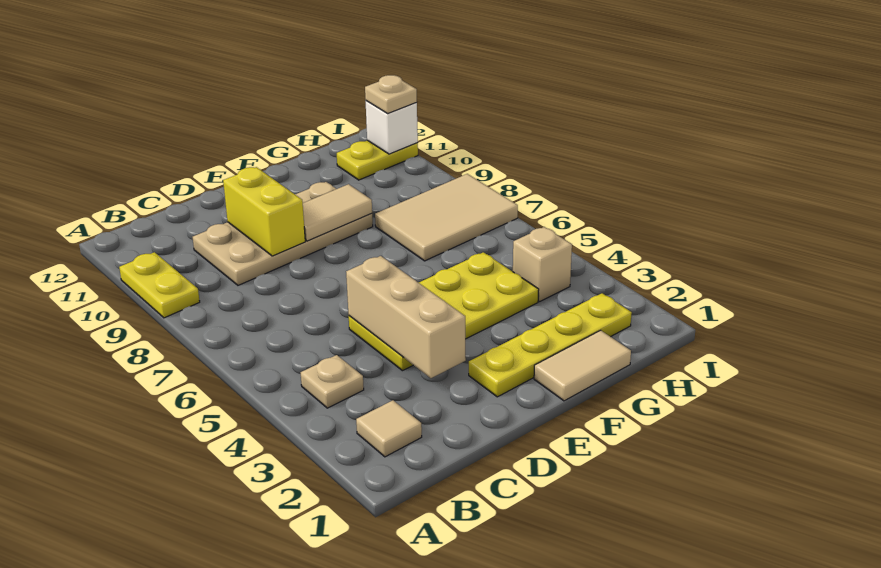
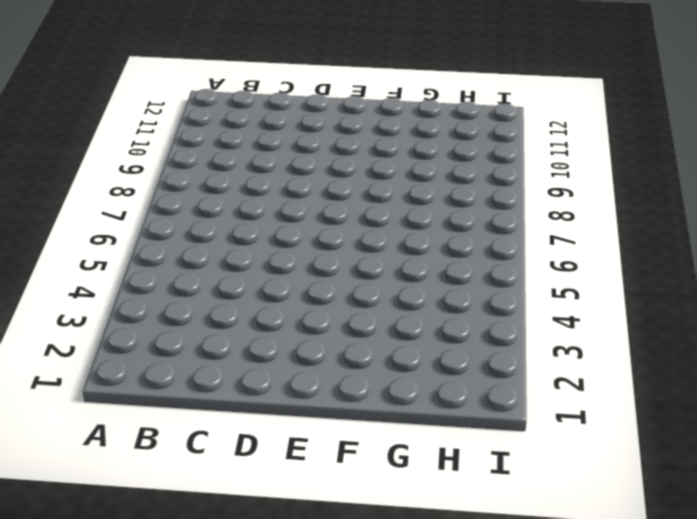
none -> yellow plate A9:A10 level 1
none -> tan tile B2 level 1
none -> tan plate B4 level 1

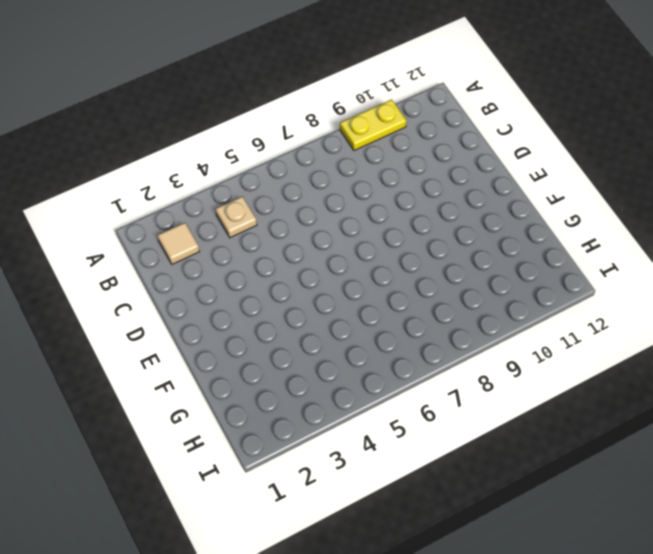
none -> tan plate C9:F10 level 1
none -> yellow plate D4:G5 level 1
none -> yellow plate E2:H2 level 1

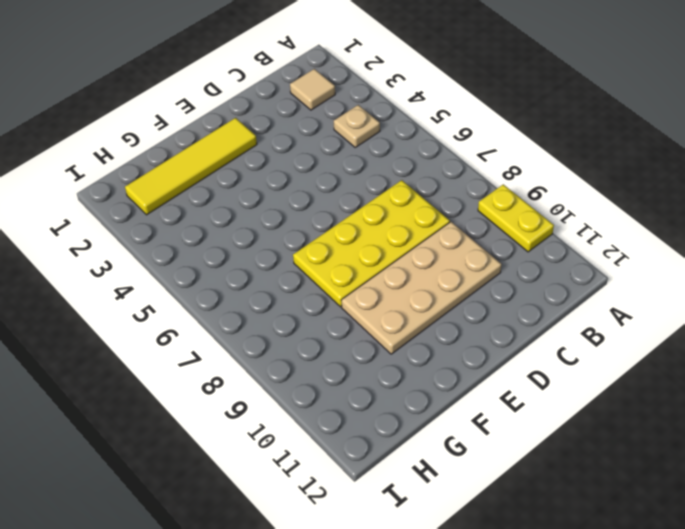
yellow plate C7:F8 level 1 -> yellow plate D4:G5 level 1
yellow tile E2:H2 level 1 -> yellow plate E2:H2 level 1
none -> tan tile F1:G1 level 1
none -> tan tile G7:I8 level 1
none -> tan brick H4 level 1

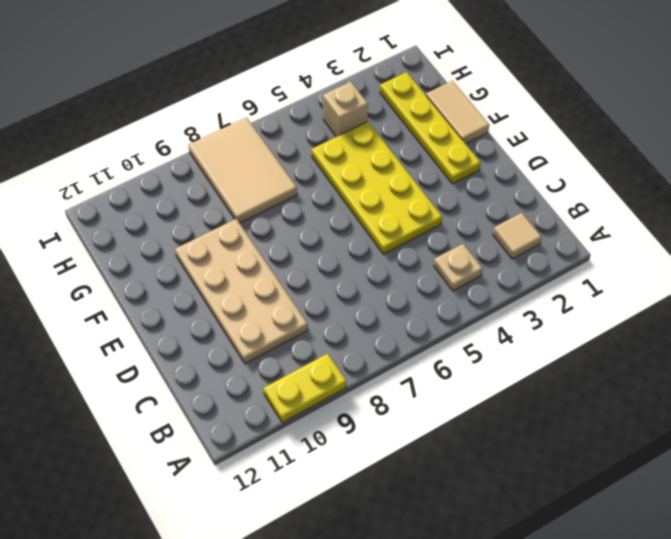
none -> yellow plate H11:I11 level 1
none -> tan brick D3:D5 level 2
none -> yellow brick D9:D10 level 2

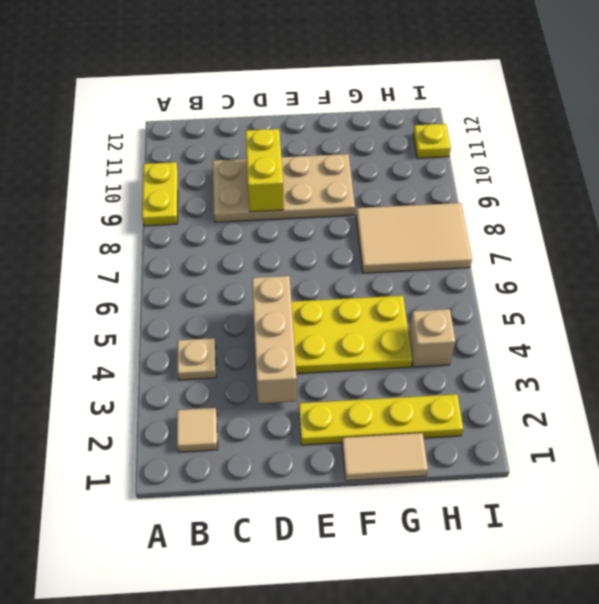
yellow plate I11 level 1 -> yellow plate H11:I11 level 1
none -> tan tile E9:F9 level 2
none -> white brick I11 level 2
none -> tan plate I11 level 3

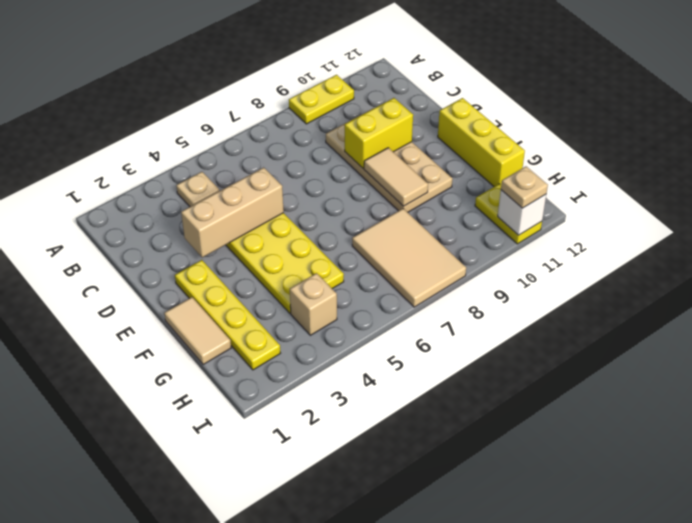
yellow brick E12:G12 level 1 -> none
none -> tan tile B2 level 1

